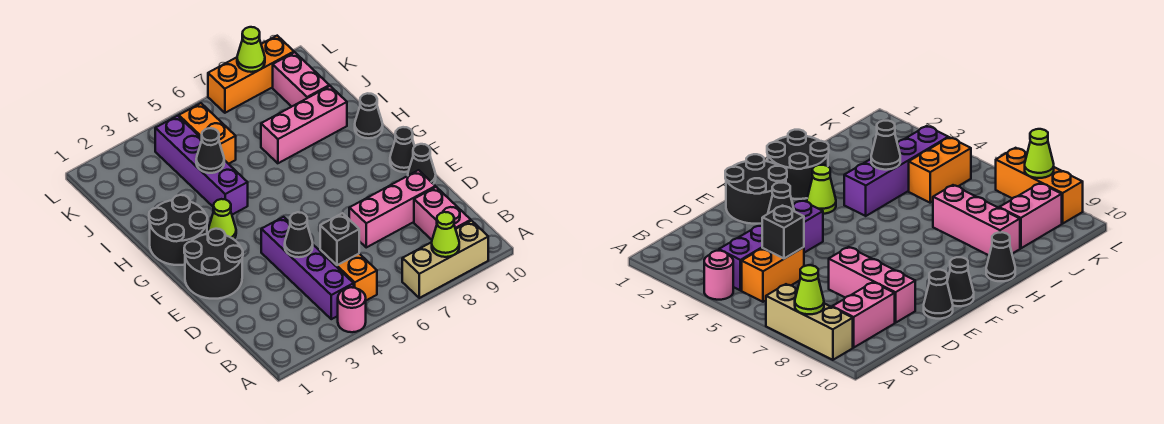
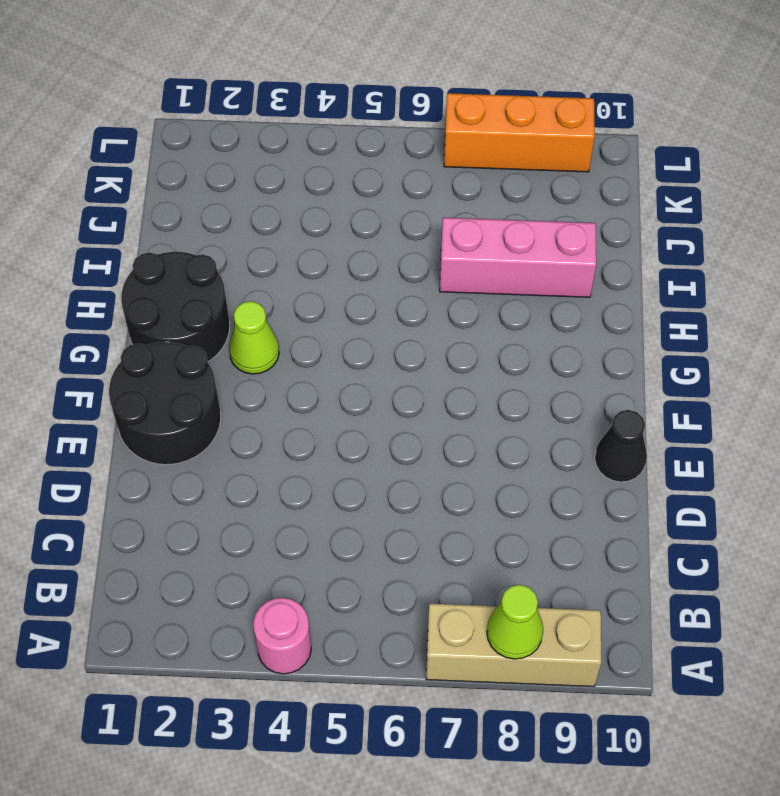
none -> purple brick B4:E4 level 1
none -> orange brick B5:C5 level 1
none -> pink brick B9:C9 level 1

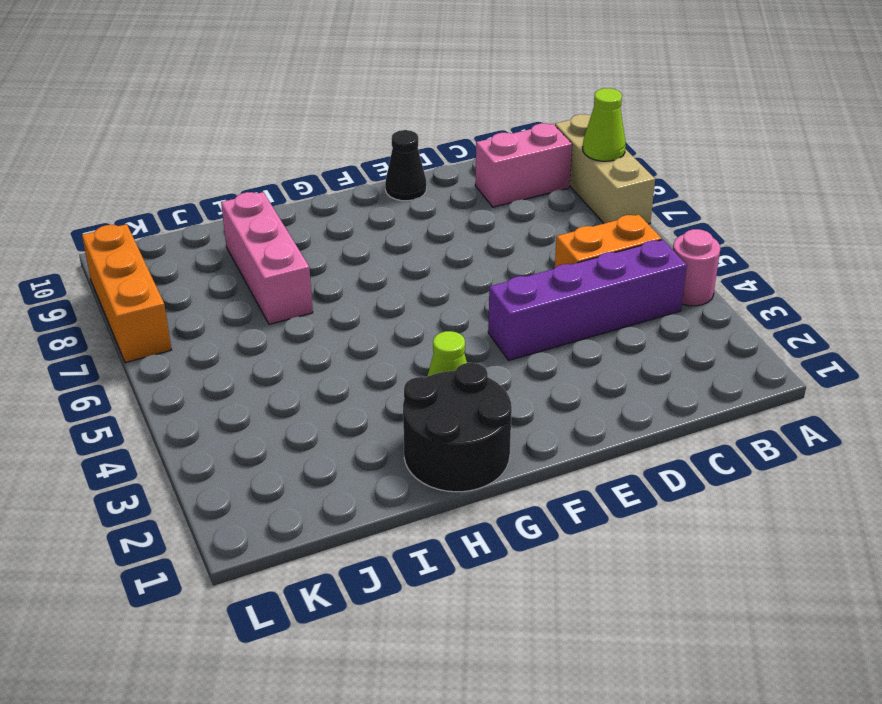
none -> pink brick D7:D9 level 1
none -> black round brick E1:F2 level 1
none -> black cone F10 level 1

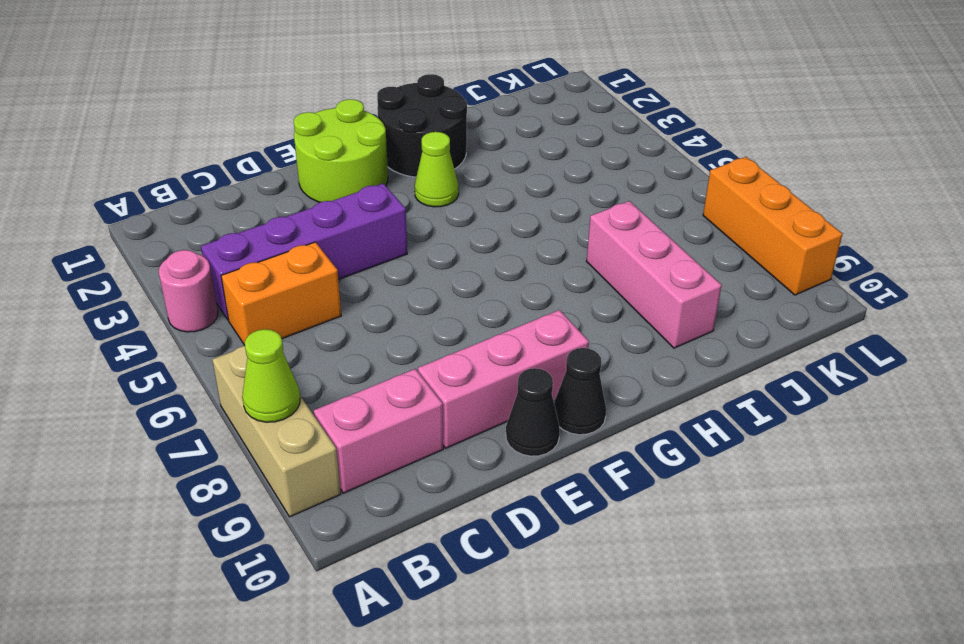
pink brick D9:F9 level 1 -> pink brick D7:D9 level 1
lime round brick E1:F2 level 1 -> black round brick E1:F2 level 1
none -> purple brick H4:K4 level 1
none -> black cone H10 level 1
none -> orange brick J5:K5 level 1

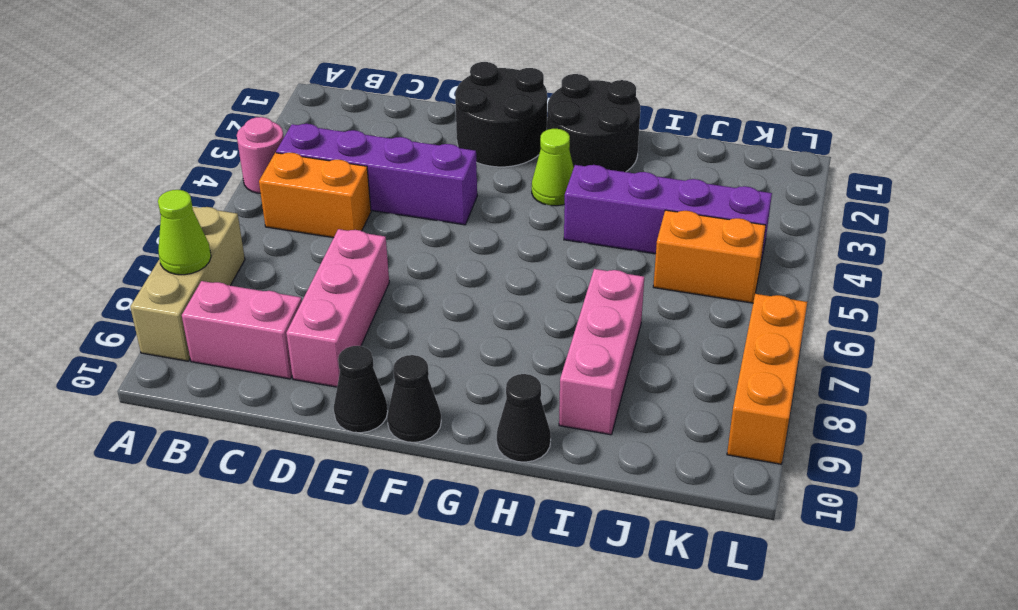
none -> pink brick J9:K9 level 1
none -> black brick C5 level 2
none -> black cone D4 level 2

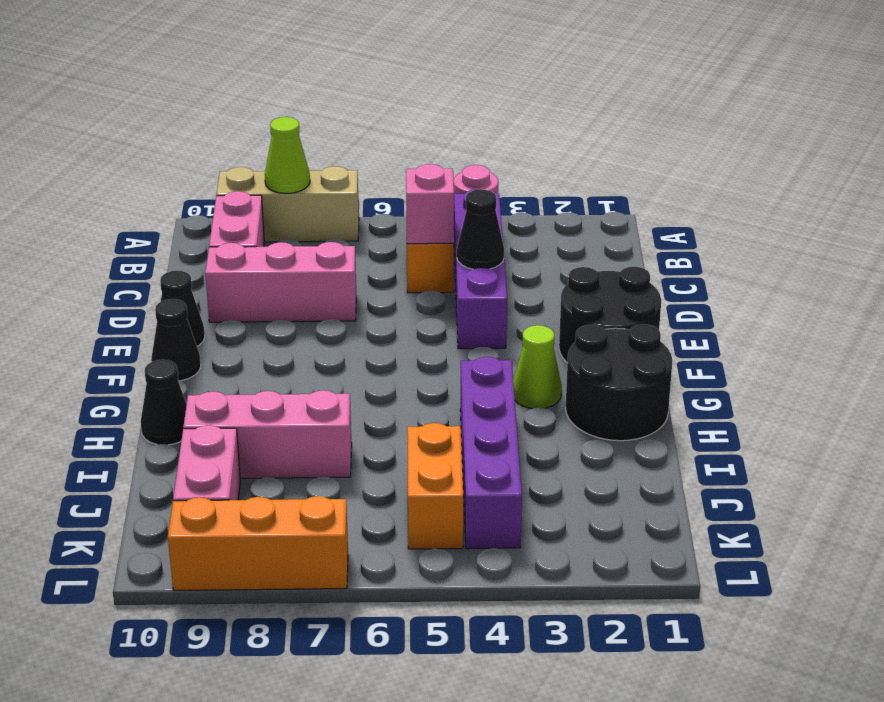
pink brick C5 level 2 -> black brick C5 level 2
none -> black cone I4 level 2
none -> lime cone L8 level 2

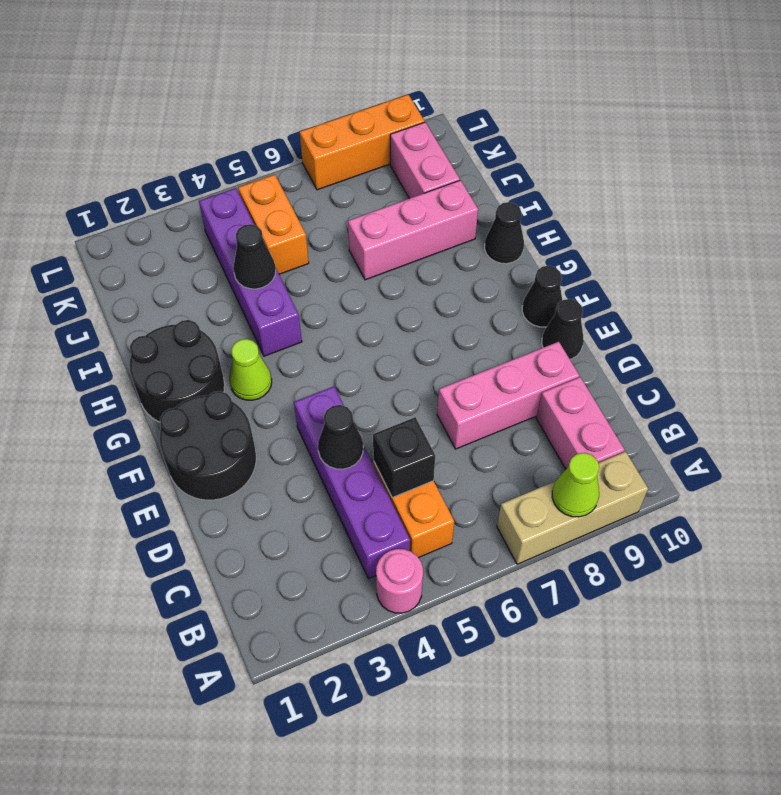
none -> lime cone L8 level 2

